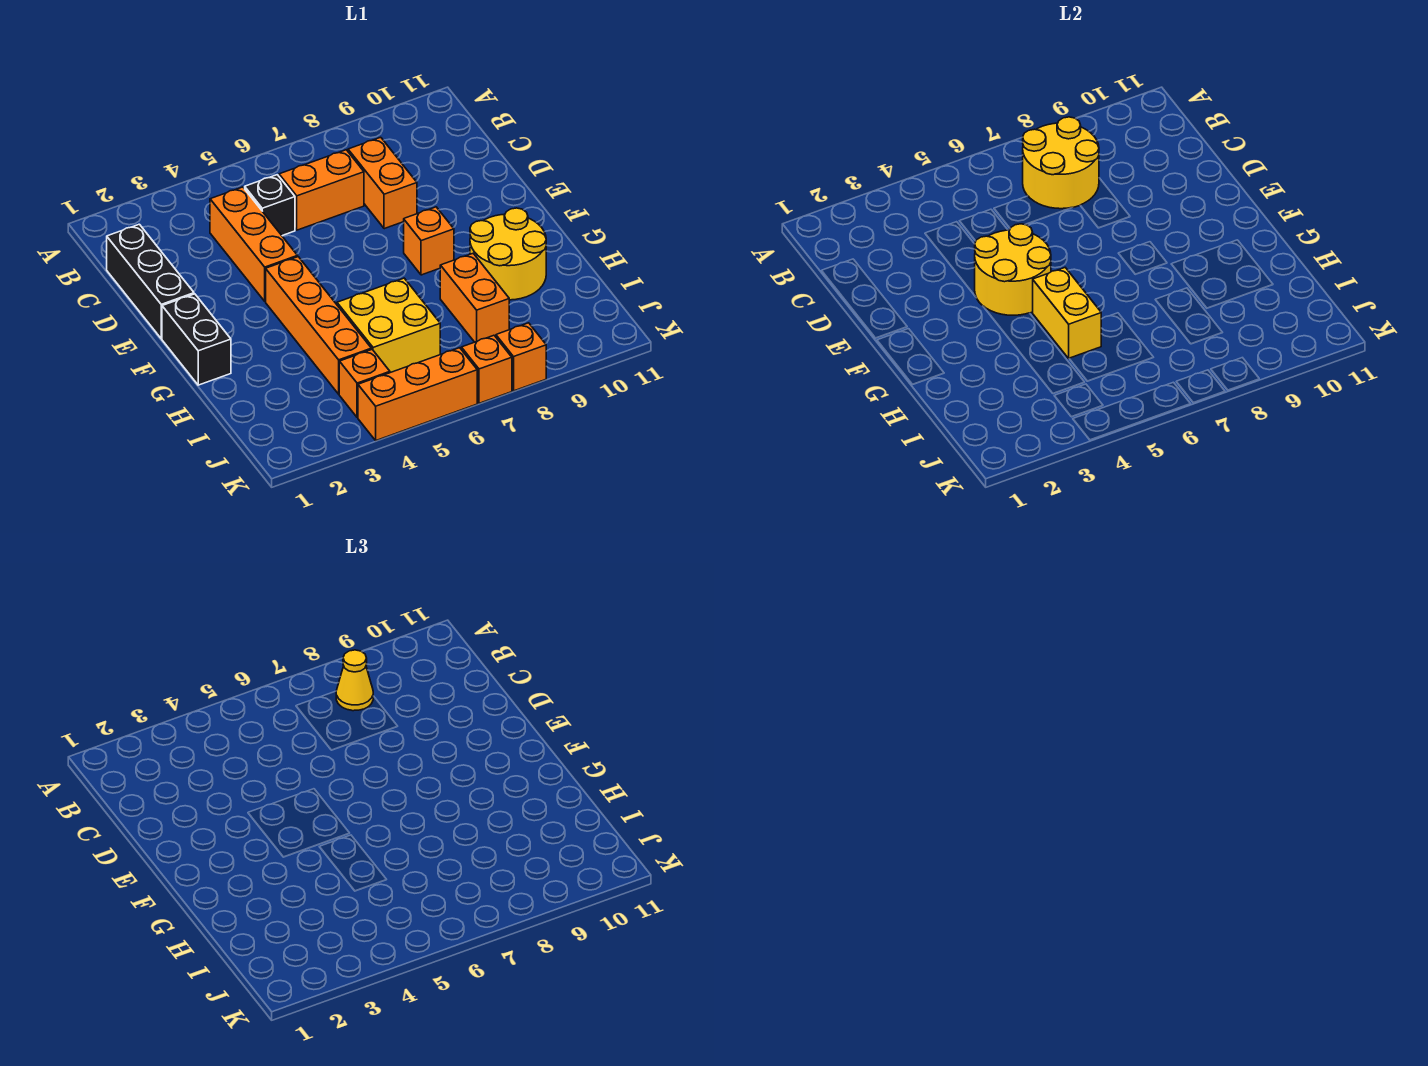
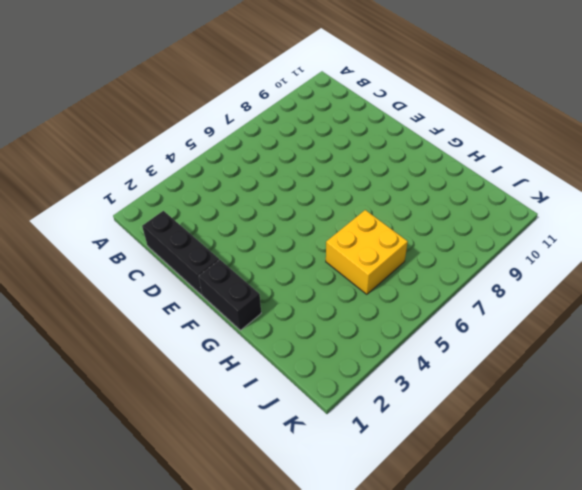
none -> orange brick C4:E4 level 1
none -> black brick C5 level 1
none -> orange brick C6:C7 level 1

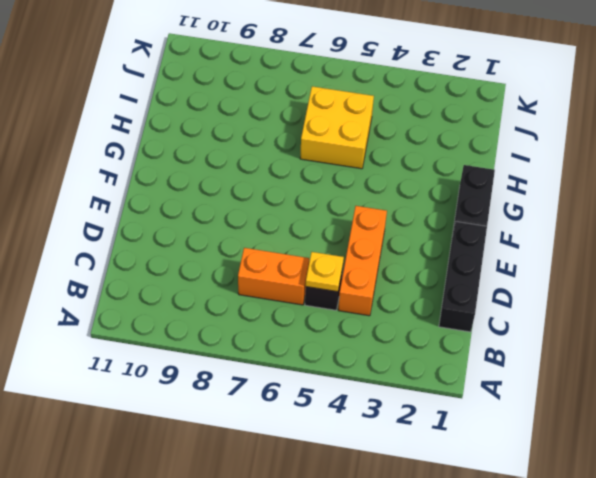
yellow plate C5 level 2 -> none
none -> orange brick C8:D8 level 1
none -> orange brick F4:I4 level 1
none -> orange brick F8 level 1

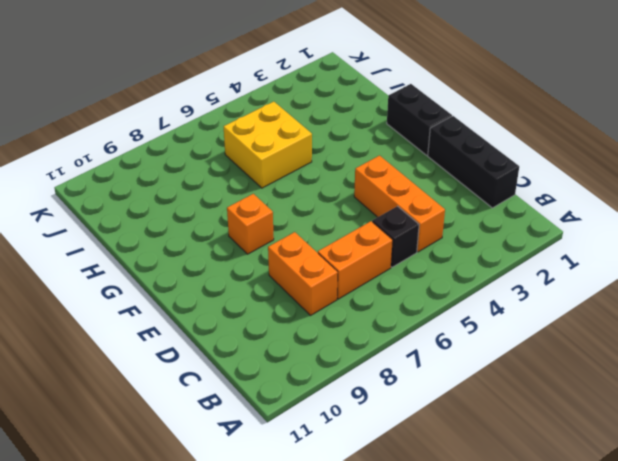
none -> orange brick F4:I4 level 1
none -> yellow round brick G9:H10 level 1
none -> orange brick H8:I8 level 1

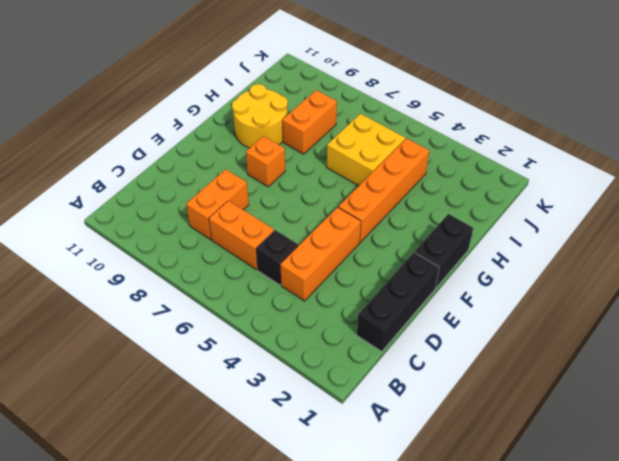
none -> orange brick J4 level 1
none -> orange brick K4:K6 level 1
none -> orange brick K7 level 1

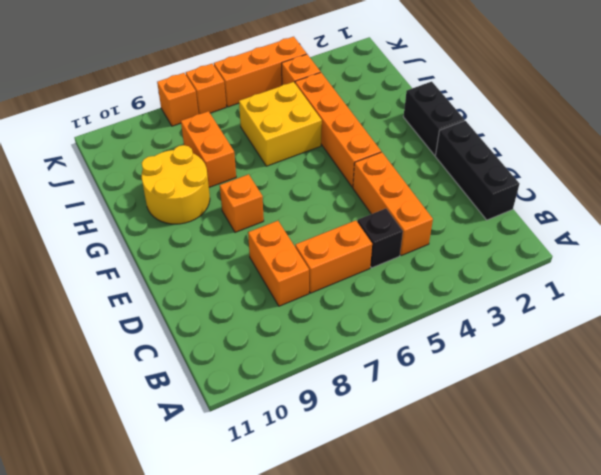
none -> yellow round brick B7:C8 level 2
none -> yellow round brick E4:F5 level 2
none -> yellow brick G5:H5 level 2

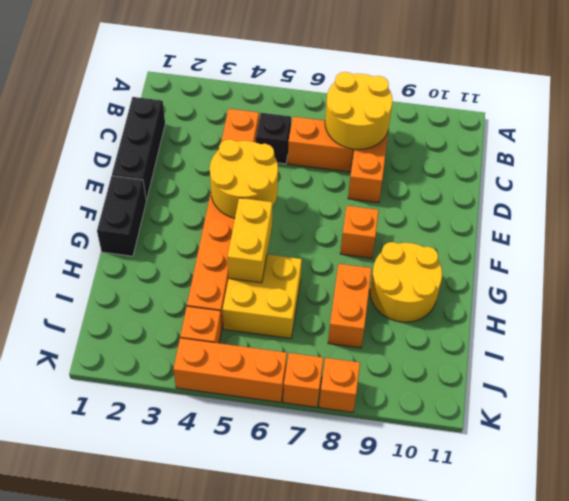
none -> yellow cone B8 level 3

